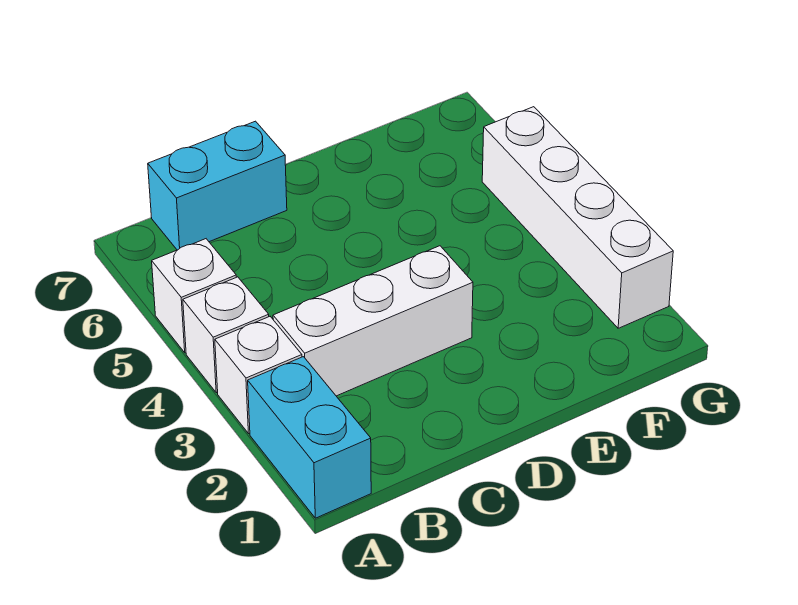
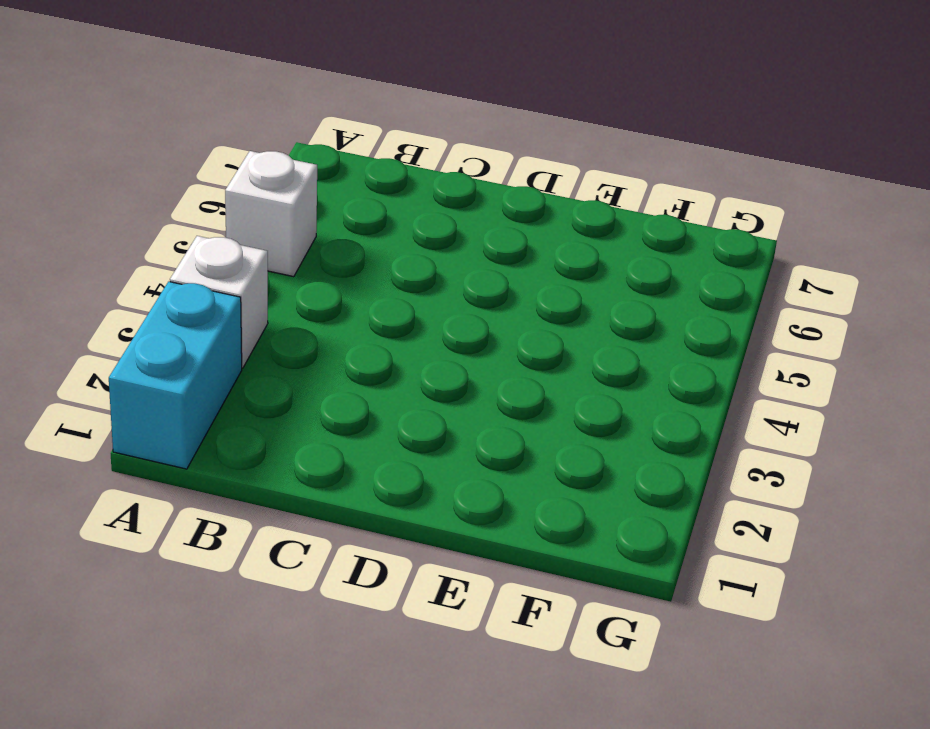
none -> white brick A4 level 1
none -> white brick B3:D3 level 1

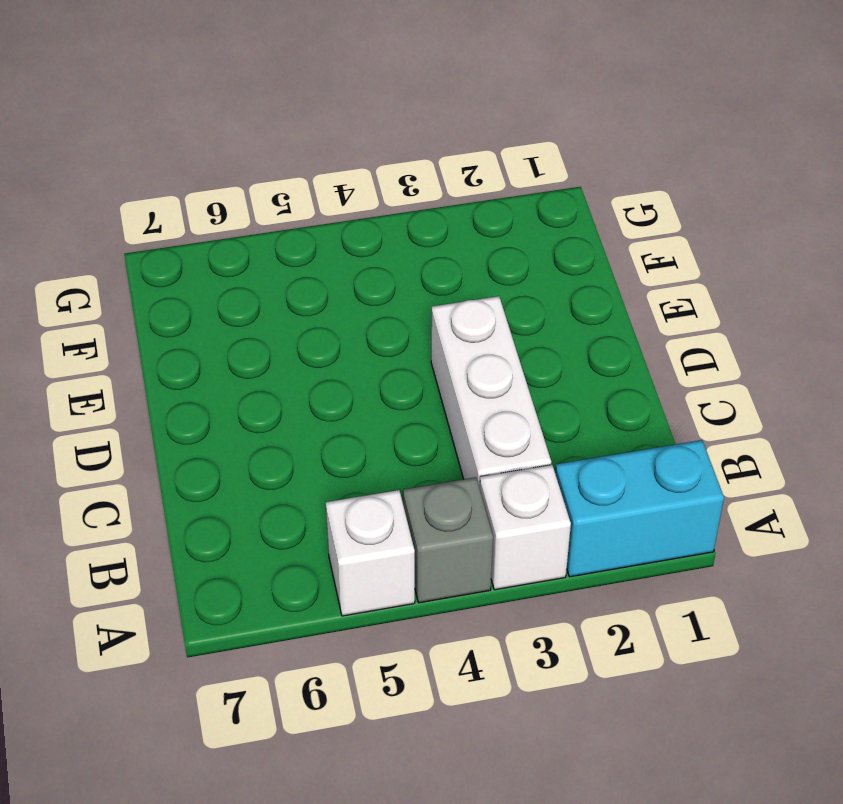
grey brick A4 level 1 -> white brick A4 level 1
none -> cyan brick B7:C7 level 1
none -> white brick G2:G5 level 1

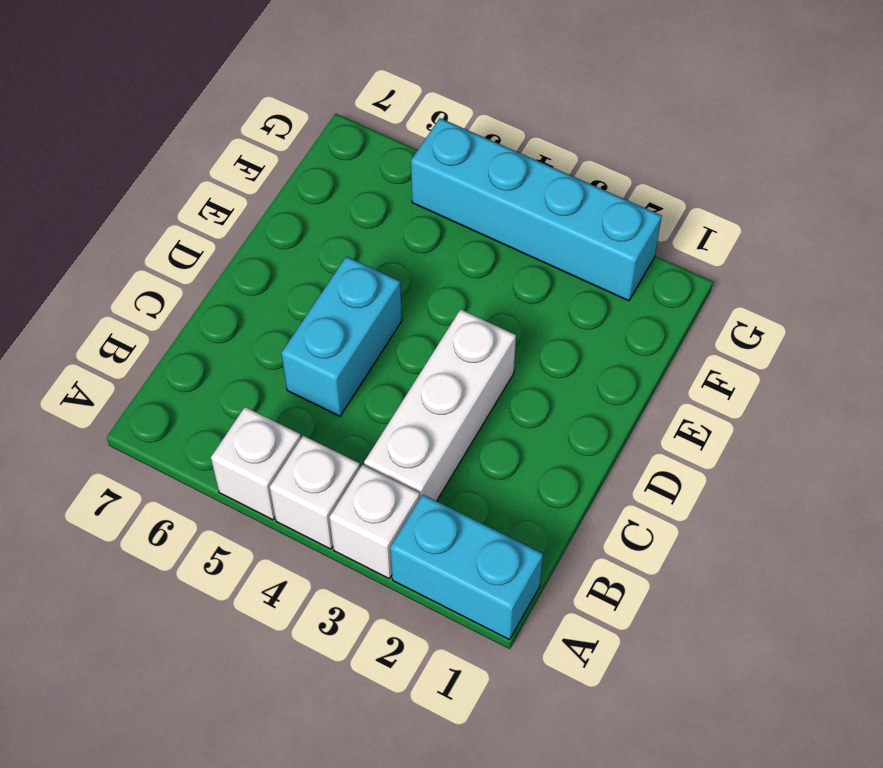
cyan brick C5:D5 level 1 -> cyan brick B7:C7 level 1
cyan brick G2:G5 level 1 -> white brick G2:G5 level 1

